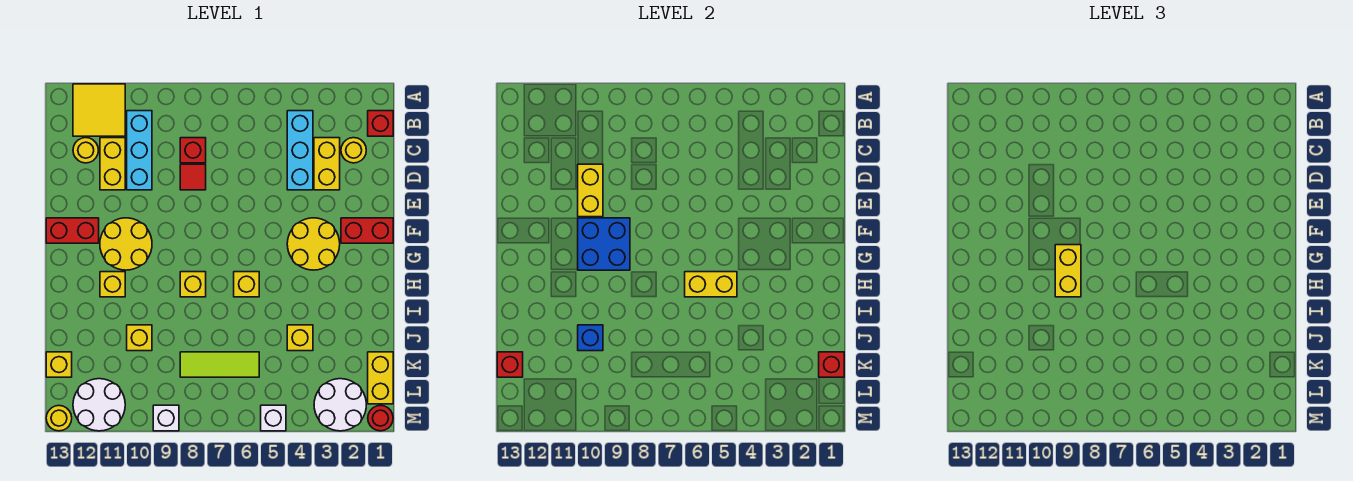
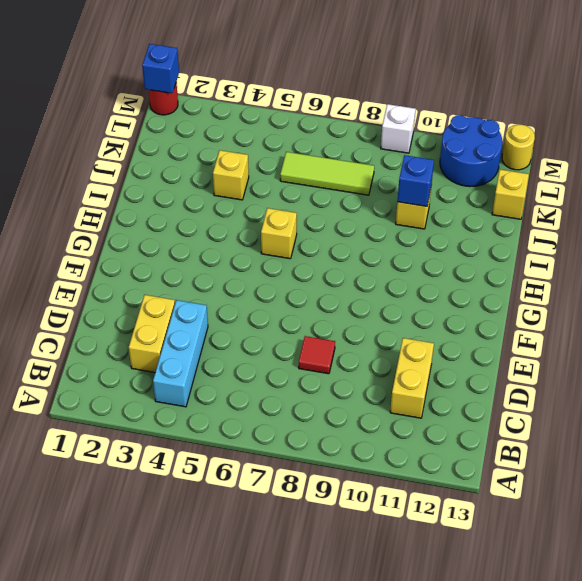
blue round brick L11:M12 level 1 -> white round brick L11:M12 level 1
blue brick M1 level 2 -> none
none -> yellow tile A11:B12 level 1
none -> red brick B1 level 1
none -> cyan brick B10:D10 level 1
none -> yellow round brick C2 level 1

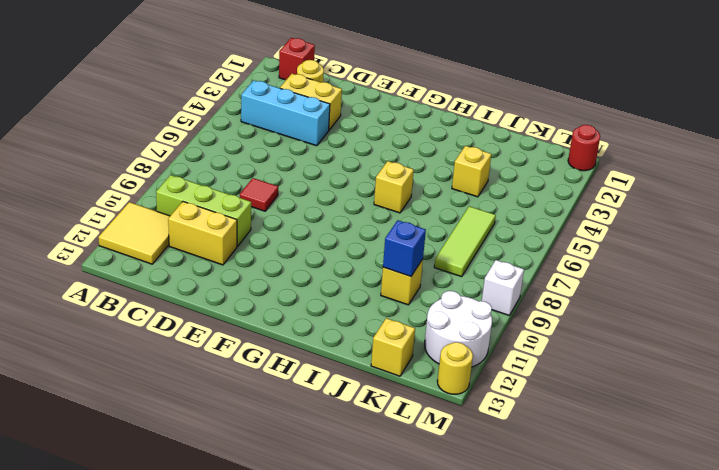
lime brick B10:D10 level 1 -> cyan brick B10:D10 level 1
none -> red brick C8 level 1
none -> yellow round brick C12 level 1
none -> red brick F1:F2 level 1
none -> yellow round brick F3:G4 level 1

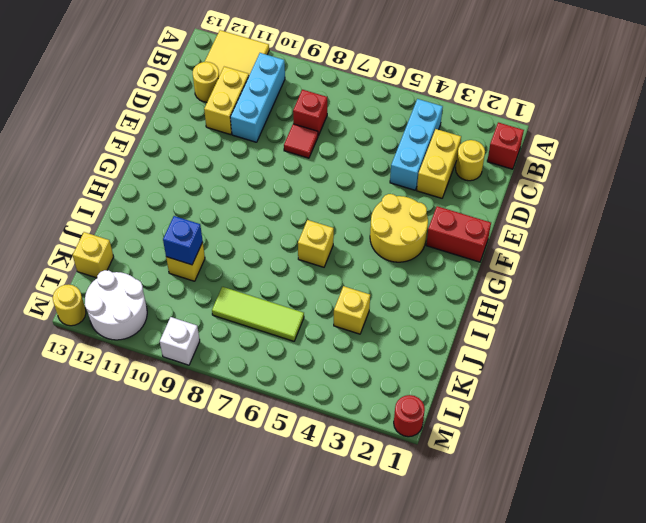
none -> yellow round brick F10:G11 level 1
none -> red brick F12:F13 level 1
none -> yellow brick H8 level 1
none -> yellow brick H11 level 1

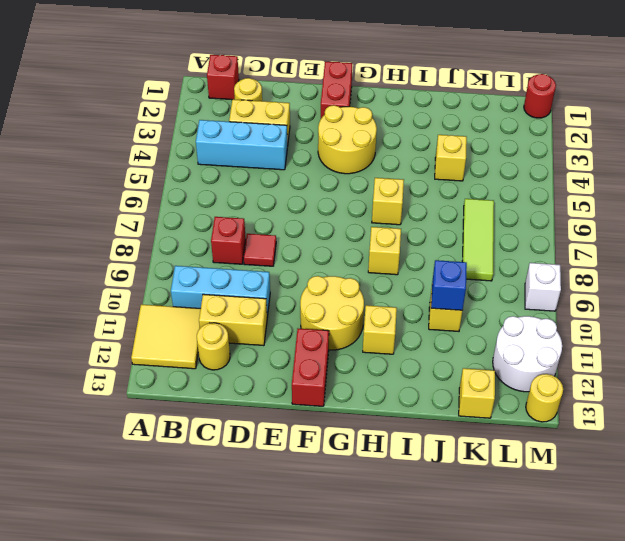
none -> yellow brick K1:L1 level 1
none -> white round brick L2:M3 level 1
none -> white brick M5 level 1
none -> yellow brick D10:E10 level 2

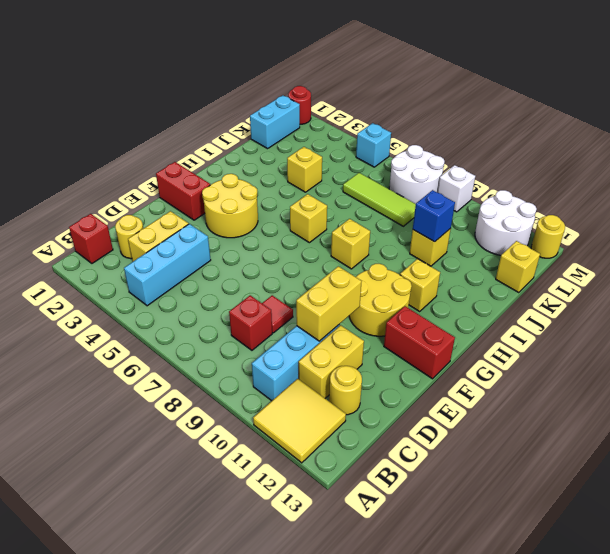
cyan brick K1:L1 level 1 -> yellow brick K1:L1 level 1
white round brick L7:M8 level 1 -> white round brick L2:M3 level 1
cyan brick M5 level 1 -> white brick M5 level 1
none -> blue brick F9:G10 level 2
none -> yellow brick H5:H6 level 2
none -> red brick K1 level 2
none -> red brick K13 level 2

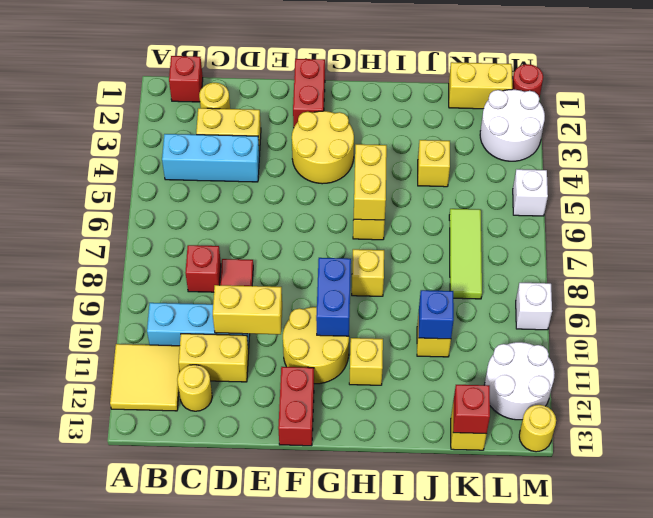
blue brick G9:G10 level 2 -> blue brick F9:G10 level 2
none -> red brick K1 level 2
none -> yellow brick G9:H9 level 3

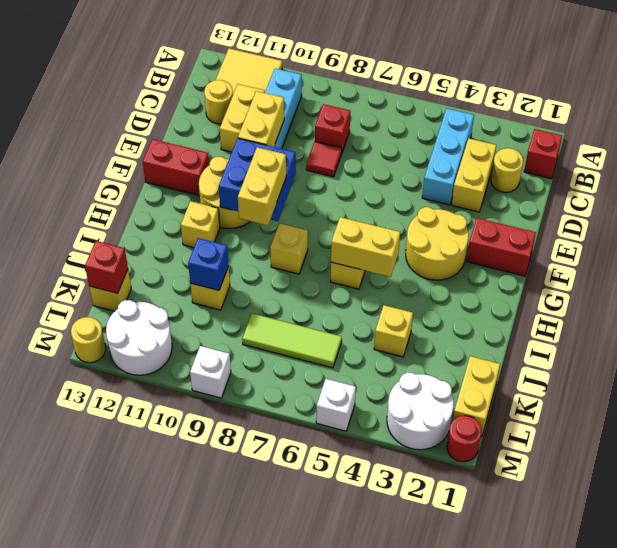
none -> red brick K1 level 2

